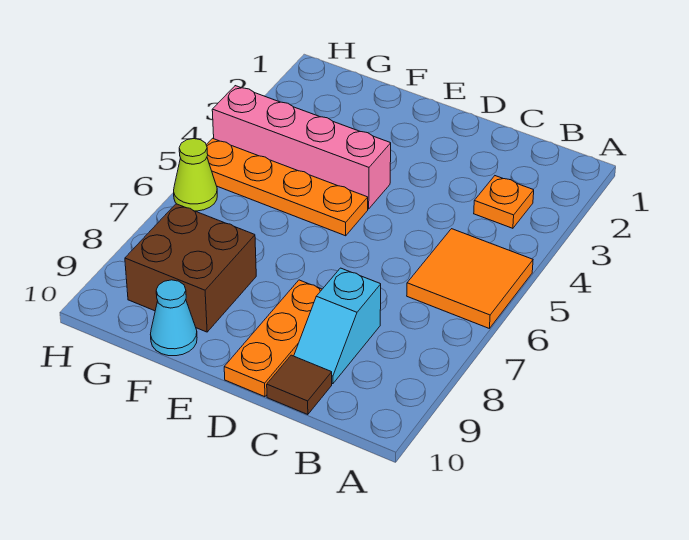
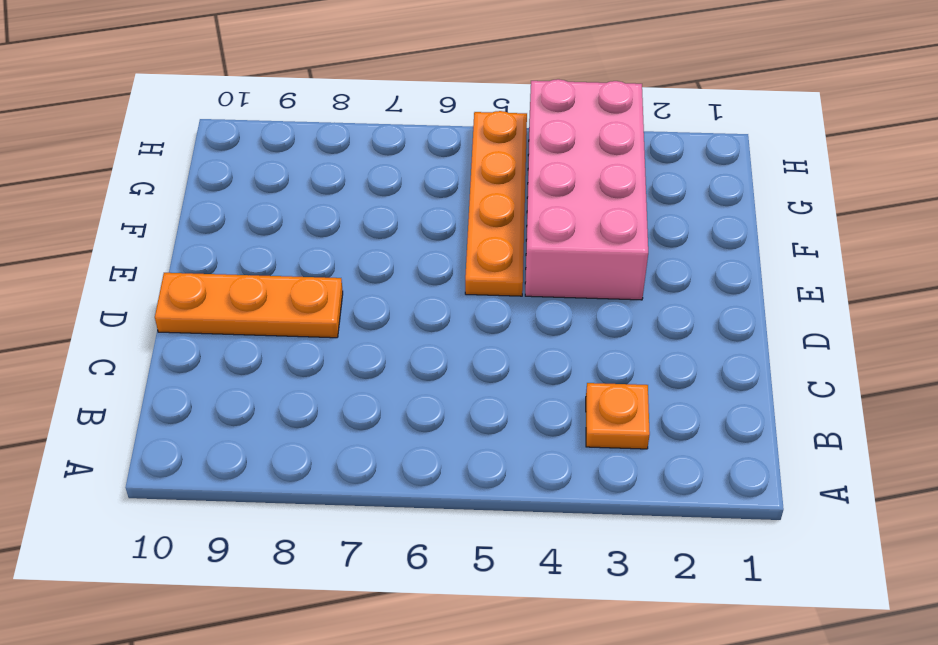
pink brick E3:H4 level 1 -> pink brick E4:H4 level 1
none -> orange tile A5:B6 level 1
none -> cyan slope C8:C9 level 1 top 8

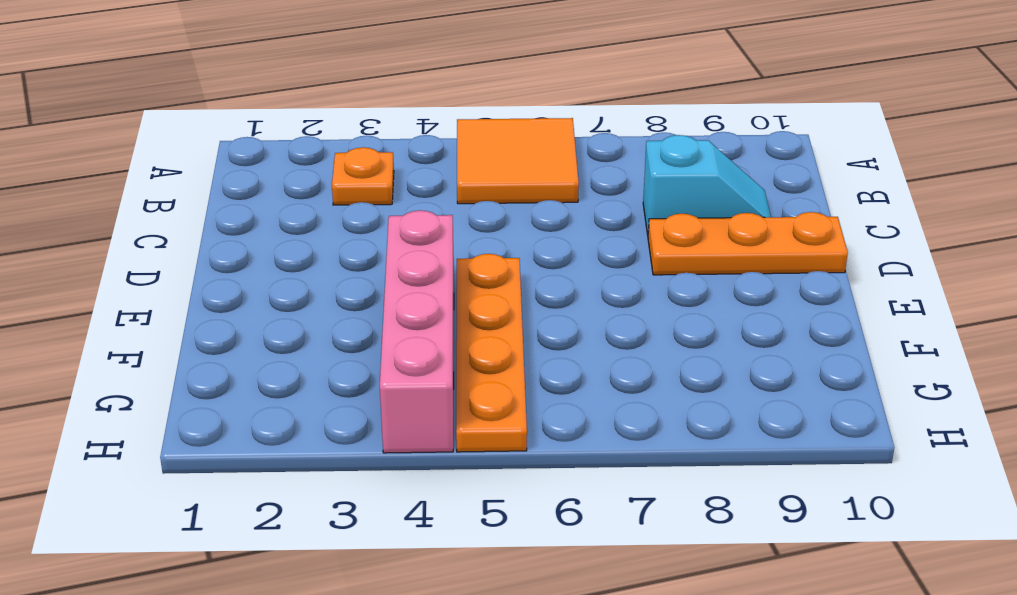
none -> brown tile C10 level 1
none -> brown brick F8:G9 level 1

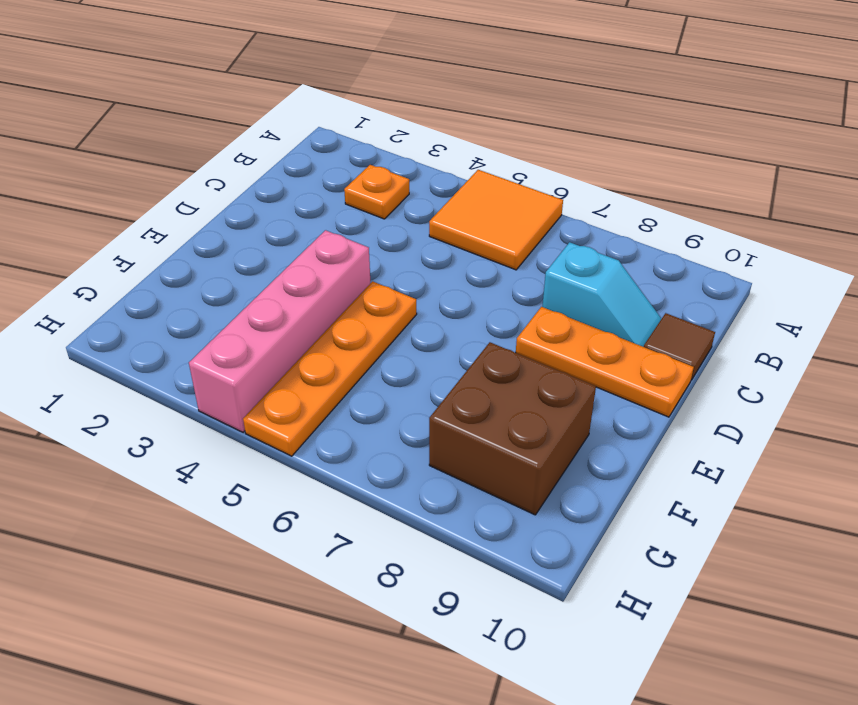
none -> cyan cone F10 level 1
none -> lime cone H6 level 1

